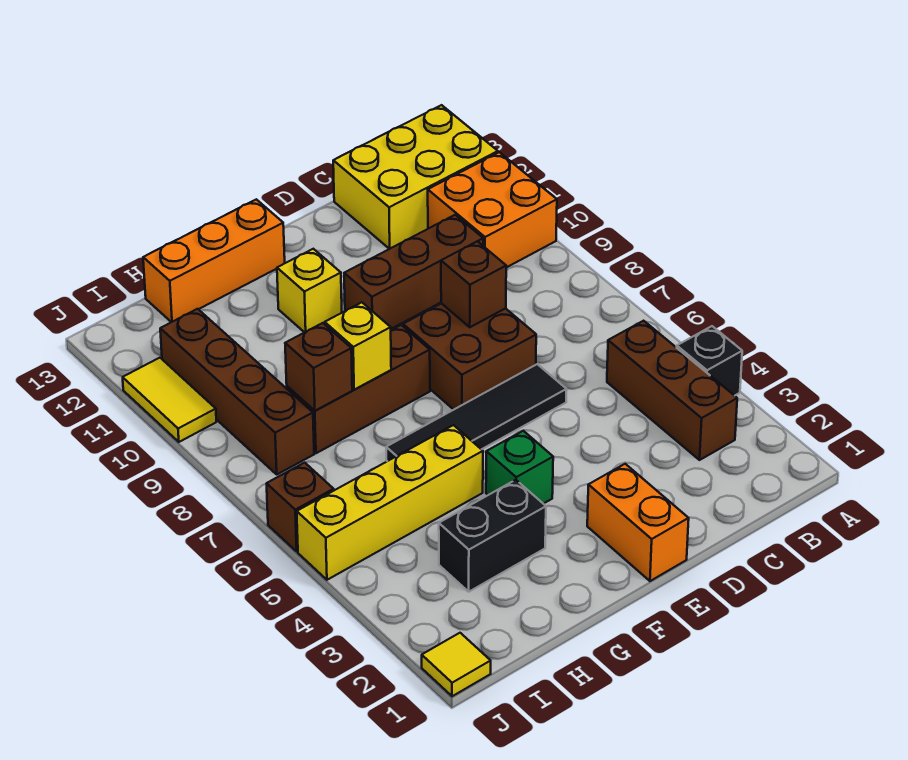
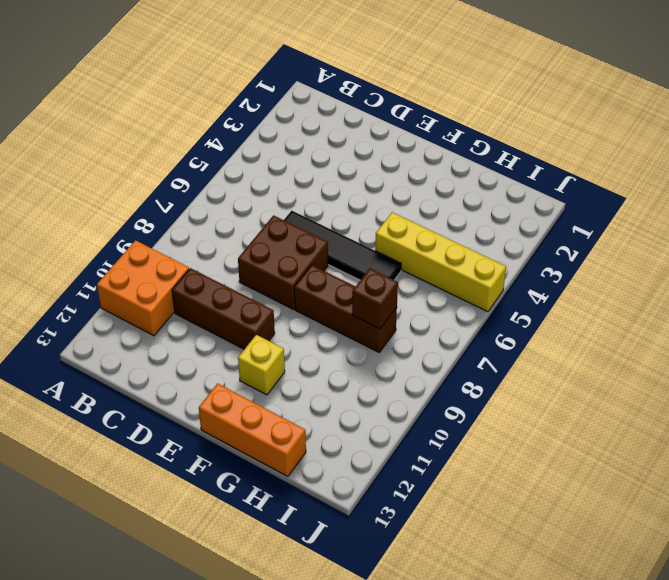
none -> black brick A4 level 1
none -> yellow brick A12:C13 level 1
none -> brown brick B3:B5 level 1

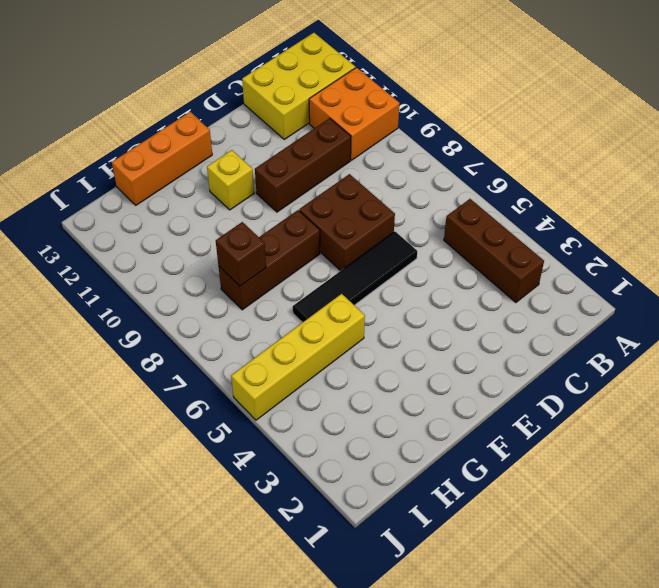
none -> black brick A4 level 1
none -> orange brick E1:E2 level 1
none -> green brick F4 level 1

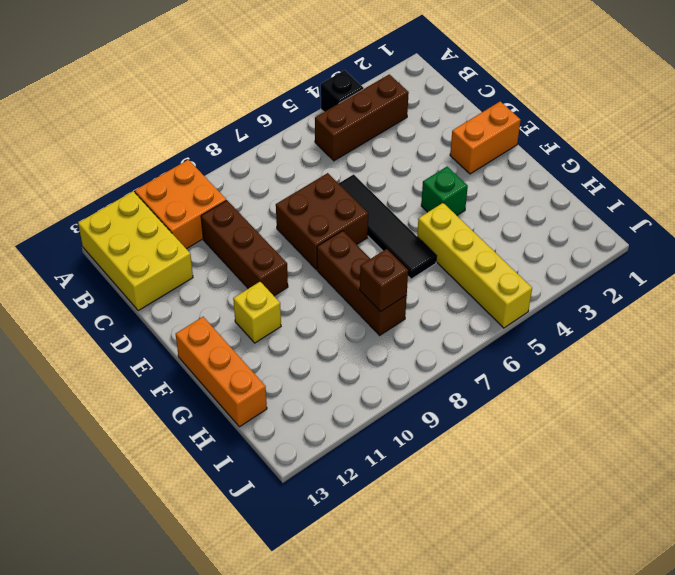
none -> black brick G3:H3 level 1
none -> brown brick I8:I11 level 1
none -> yellow tile J1 level 1

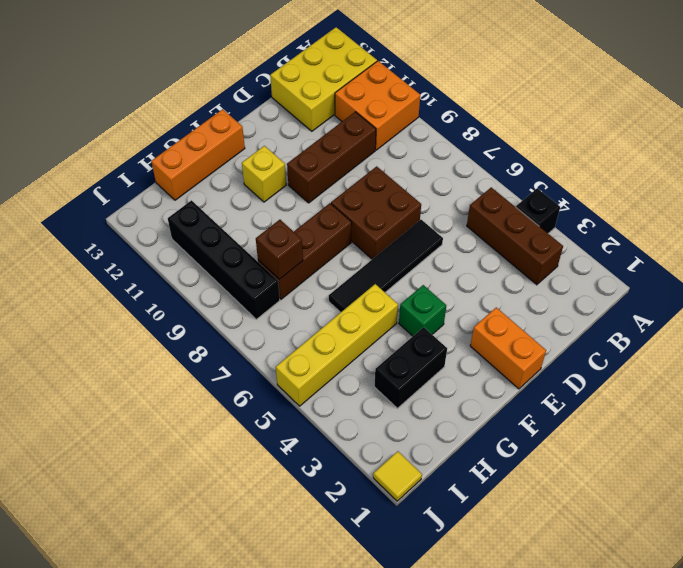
black brick I8:I11 level 1 -> brown brick I8:I11 level 1
none -> brown brick J6 level 1
none -> yellow tile J10:J11 level 1
none -> brown brick D8 level 2

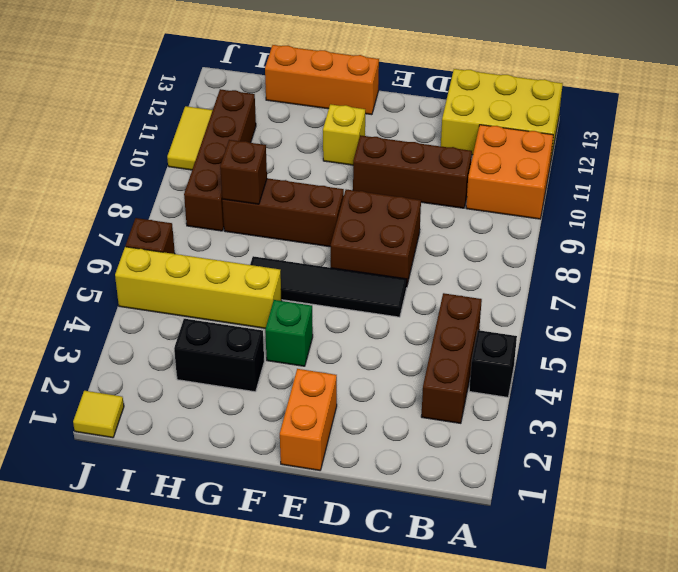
none -> brown brick D8 level 2
none -> yellow brick G8 level 2

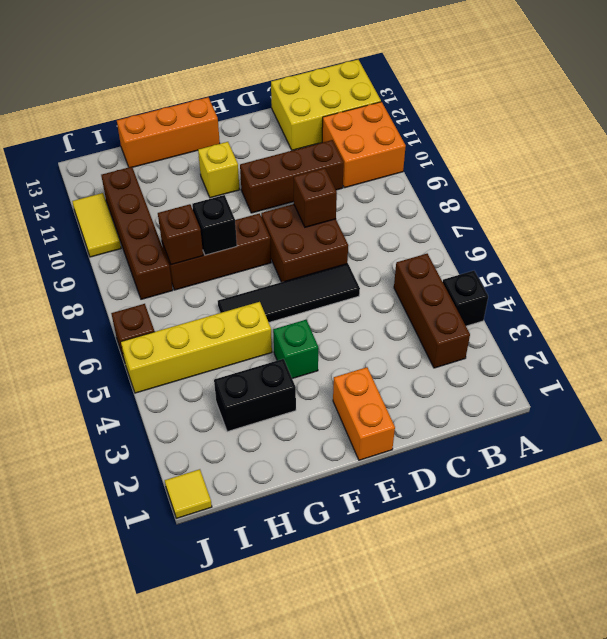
black brick G8 level 2 -> yellow brick G8 level 2

